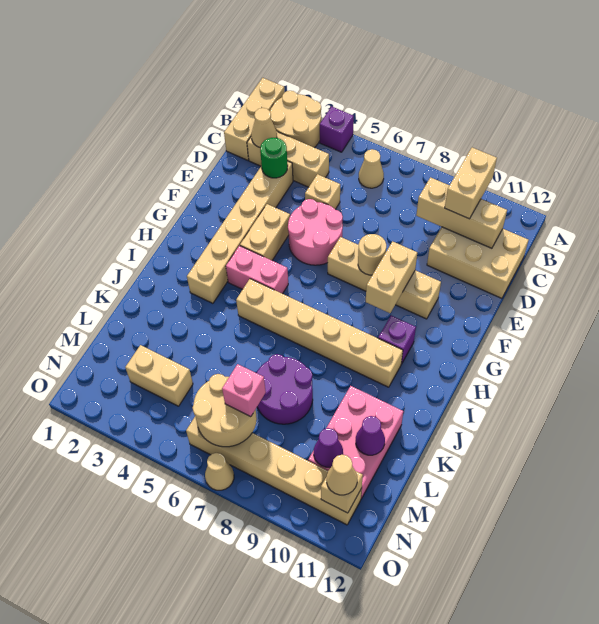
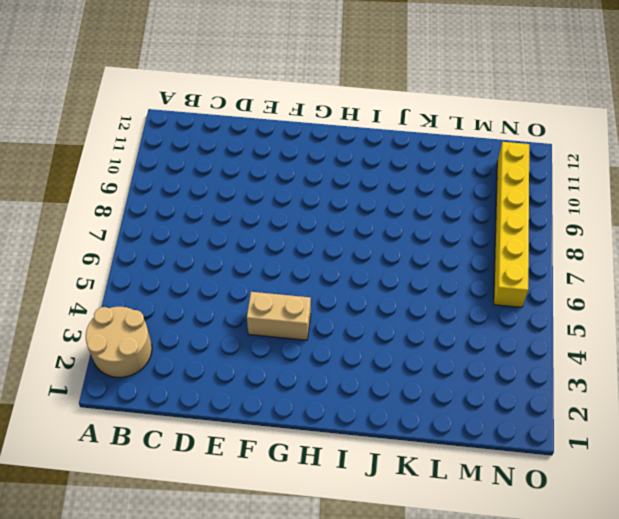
yellow brick N6:N11 level 1 -> tan brick N6:N11 level 1
none -> tan brick A1:C1 level 1
none -> purple brick A4 level 1
none -> tan cone B6 level 1
none -> tan brick C2:C4 level 1

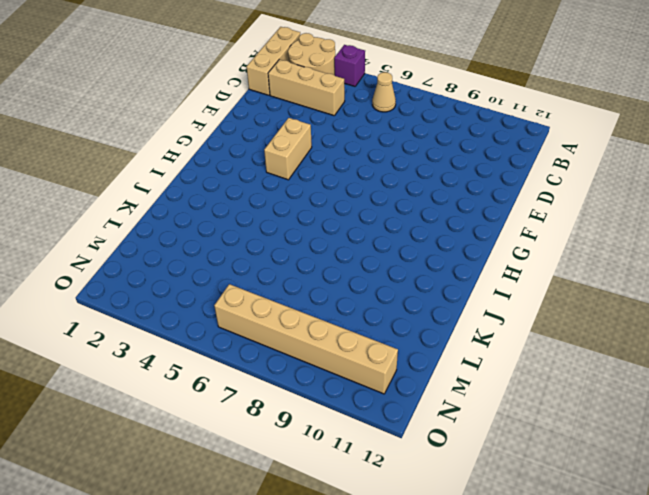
none -> tan brick C10:D12 level 1
none -> tan brick D3:I3 level 1
none -> tan brick D5 level 1
none -> pink round brick E5:F6 level 1

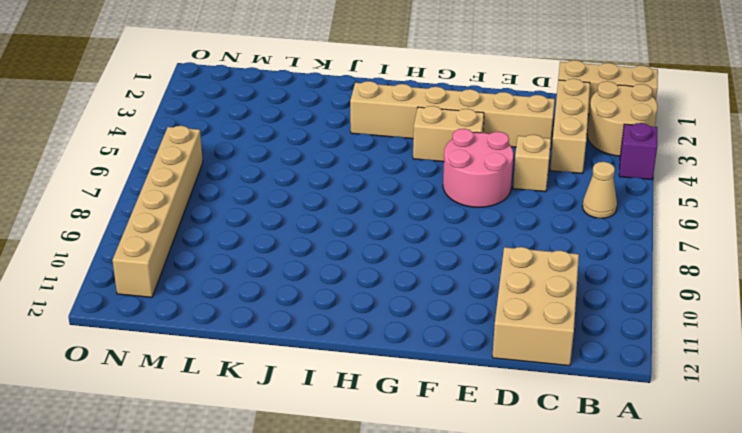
none -> tan brick F7:F10 level 1
none -> pink brick H4:H5 level 1
none -> purple brick H10 level 1
none -> tan brick I5:I10 level 1

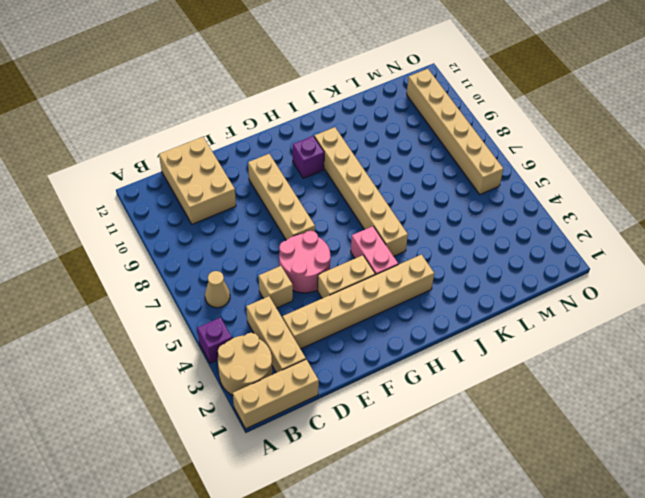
none -> purple round brick K7:L8 level 1
none -> pink brick K10:M11 level 1
none -> tan brick M3:M4 level 1
none -> tan cone O7 level 1

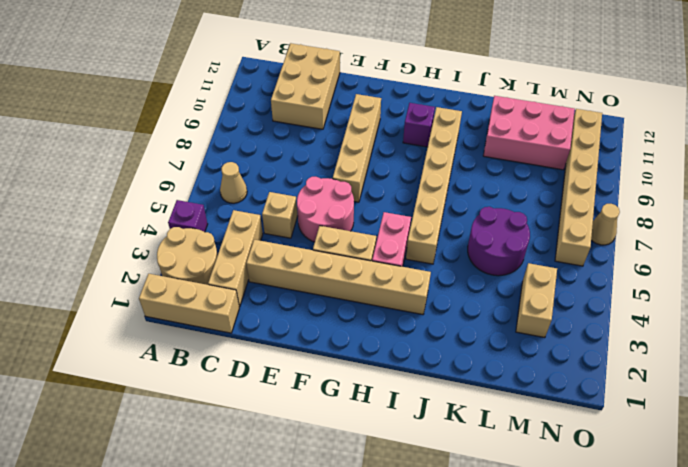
purple round brick K5:L6 level 1 -> purple round brick K7:L8 level 1
none -> tan cone C2 level 2
none -> tan brick C9:C11 level 2
none -> green round brick D3 level 2
none -> tan round brick F8 level 2

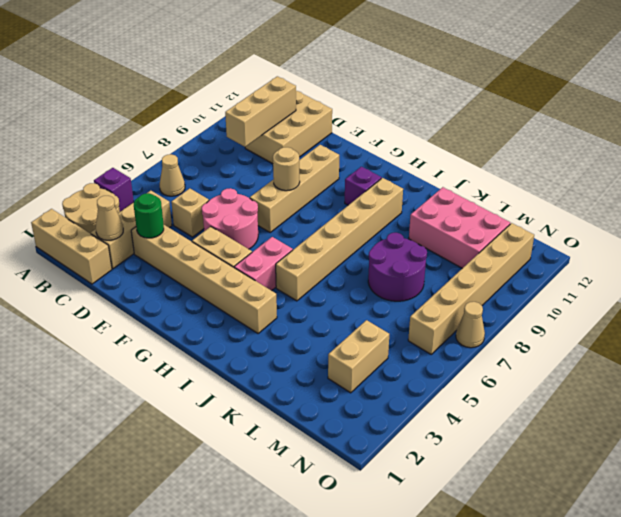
none -> tan brick F9:G9 level 2
none -> purple cone L11 level 2
none -> tan round brick M6:N7 level 2
none -> purple cone M10 level 2

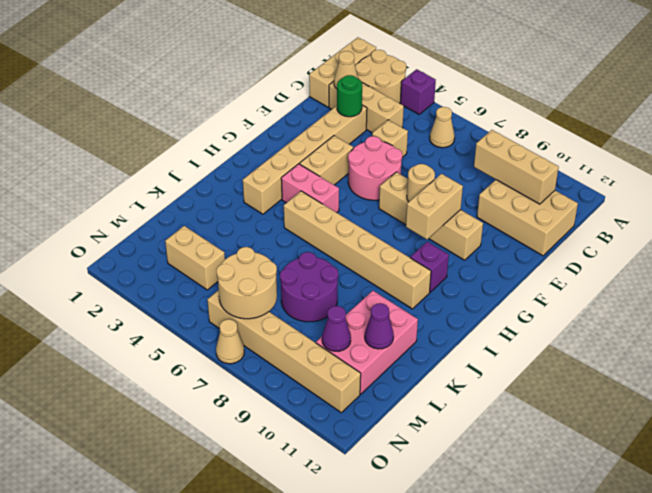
none -> tan brick N11 level 2
none -> tan brick B10:C10 level 3
none -> pink brick M7 level 3
none -> tan cone N11 level 3

